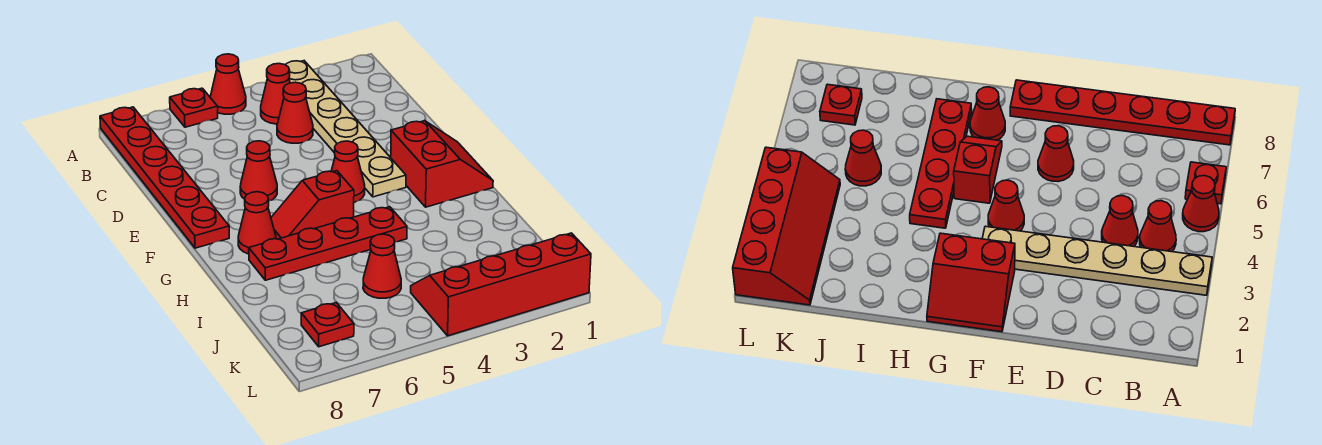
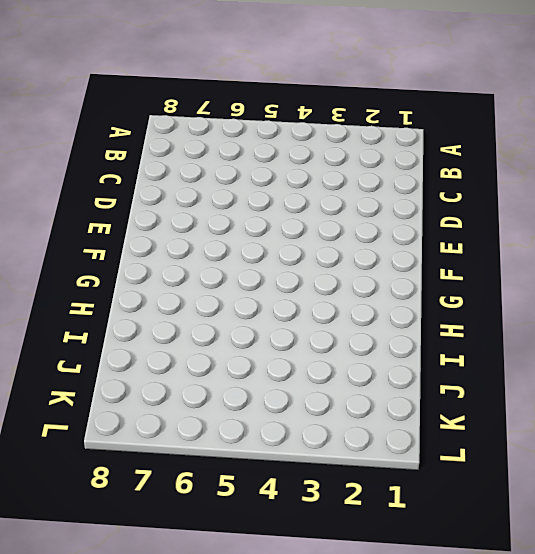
none -> tan plate A3:F3 level 1
none -> red cone A5 level 1
none -> red plate A6 level 1

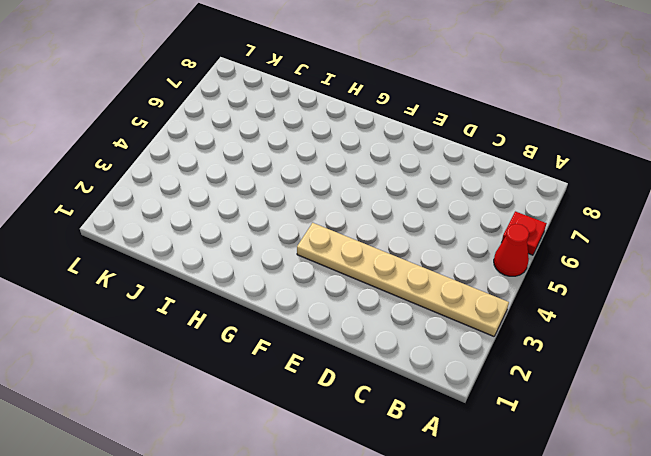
none -> red plate A8:F8 level 1
none -> red cone B4 level 1
none -> red cone C4 level 1

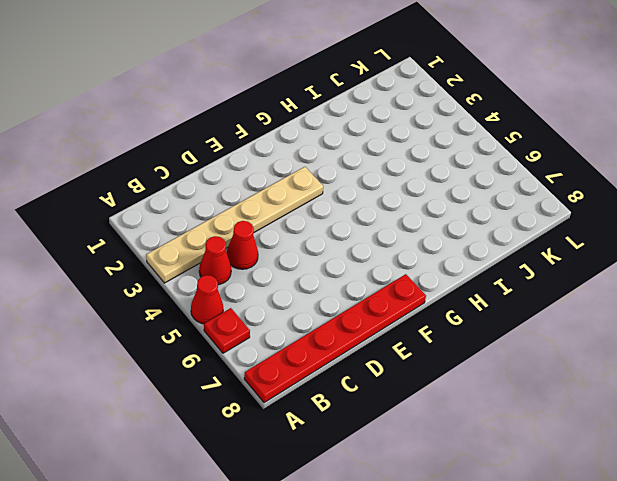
none -> red cone E6 level 1
none -> red slope F1:G2 level 1 top 2
none -> red cone F4 level 1

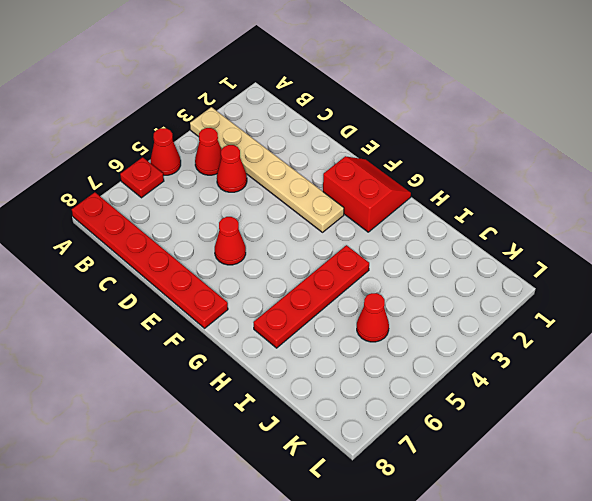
none -> red cone F4 level 1
none -> red slope G5:G6 level 1 top 5
none -> red cone G7 level 1

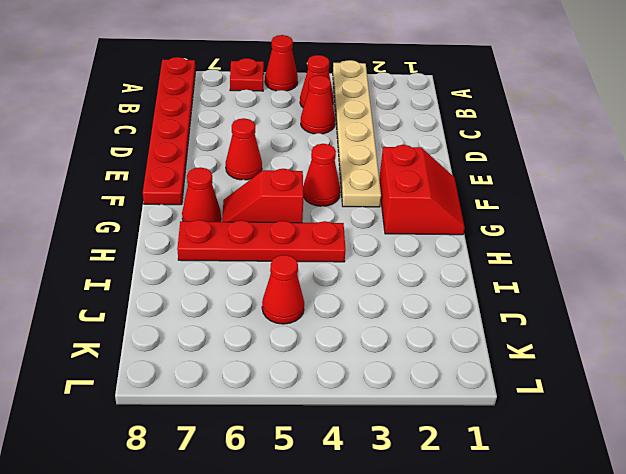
none -> red slope K1:L4 level 1 top L
none -> red plate K7 level 1

